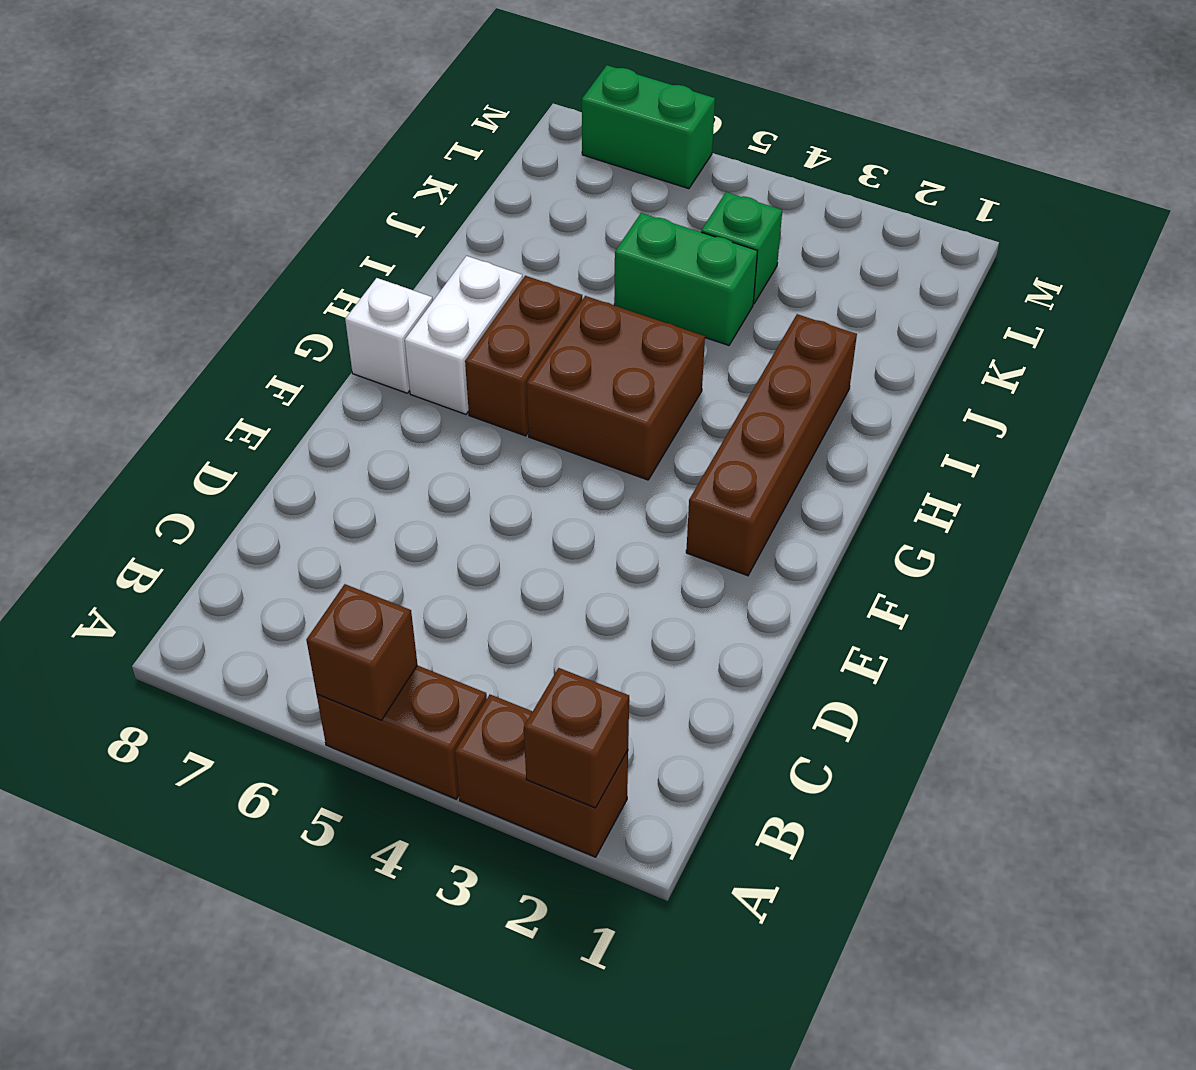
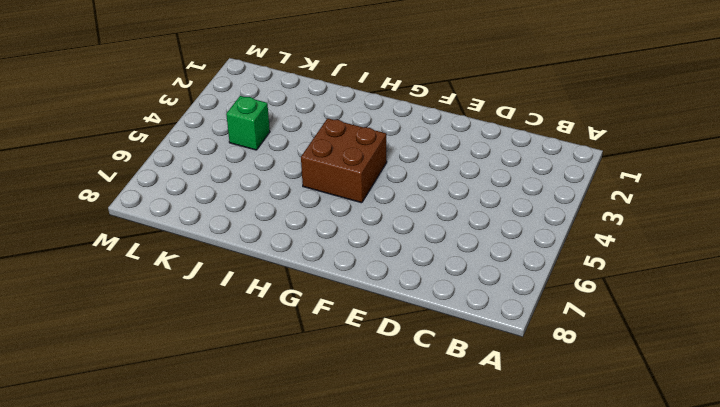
none -> brown brick A2:A3 level 1
none -> brown brick A4:A5 level 1
none -> brown brick F2:I2 level 1

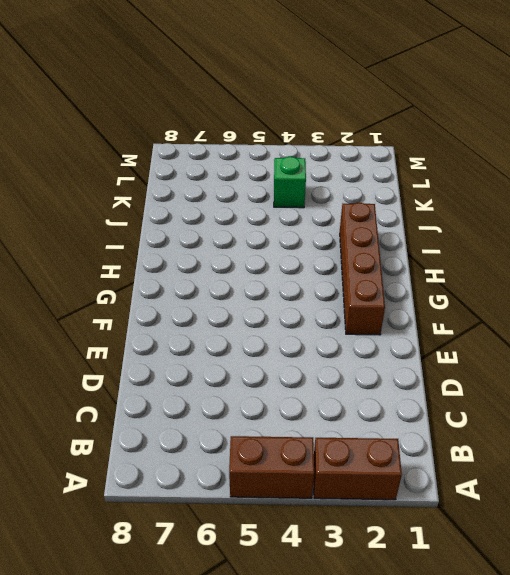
none -> brown brick G4:H5 level 1
none -> brown brick G6:H6 level 1
none -> white brick G7:H7 level 1

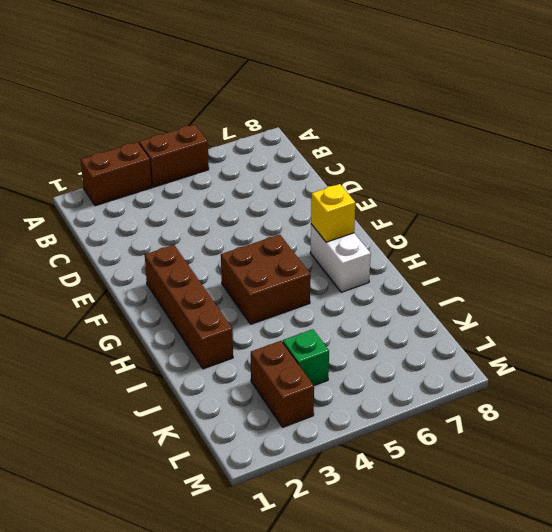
yellow brick G7 level 2 -> none
brown brick K3:L3 level 1 -> brown brick G6:H6 level 1
none -> white brick G8 level 1
none -> green brick J4:J5 level 1
none -> green brick M6:M7 level 1

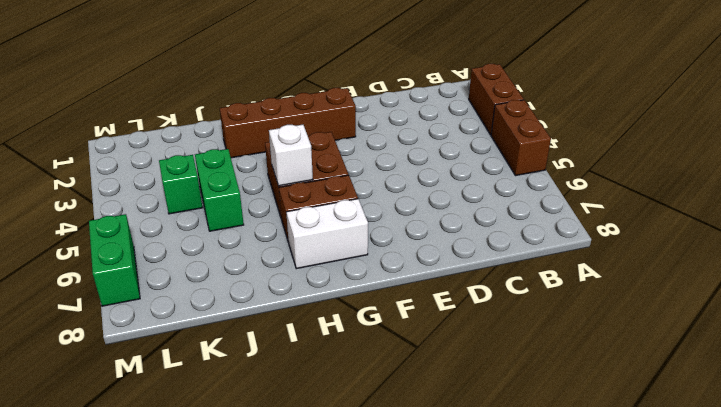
white brick H5 level 2 -> white brick G8 level 1
none -> brown brick A2 level 2
none -> brown brick A5 level 2

